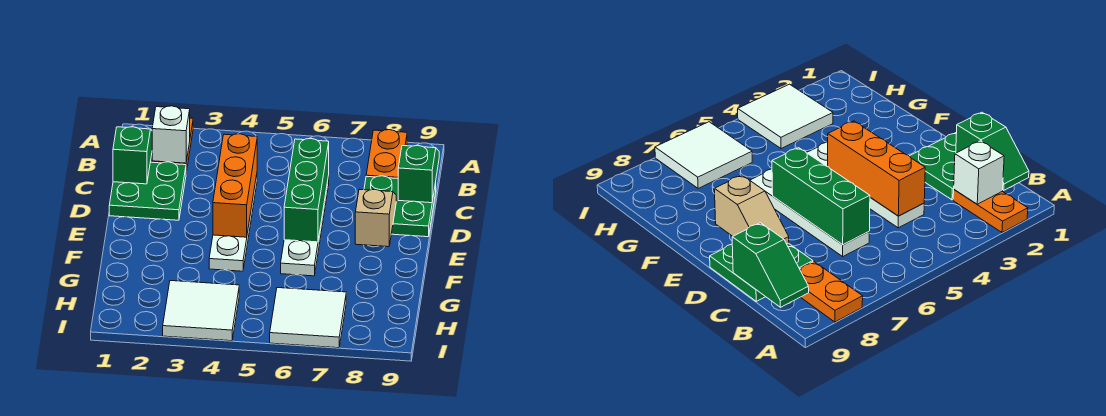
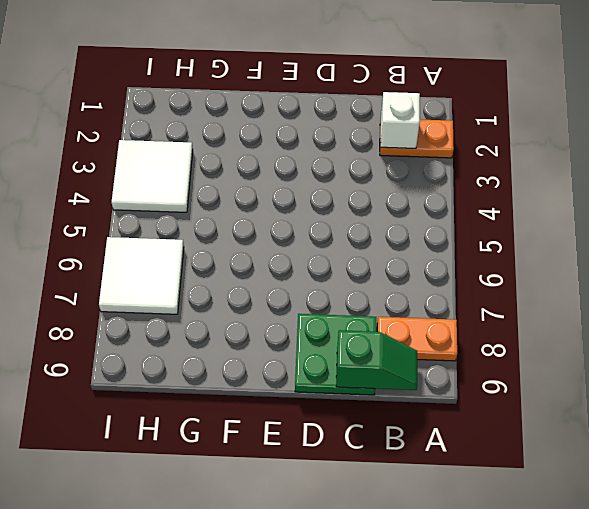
none -> green plate C1:D2 level 1
none -> white plate C4:F4 level 1
none -> white plate C6:F6 level 1

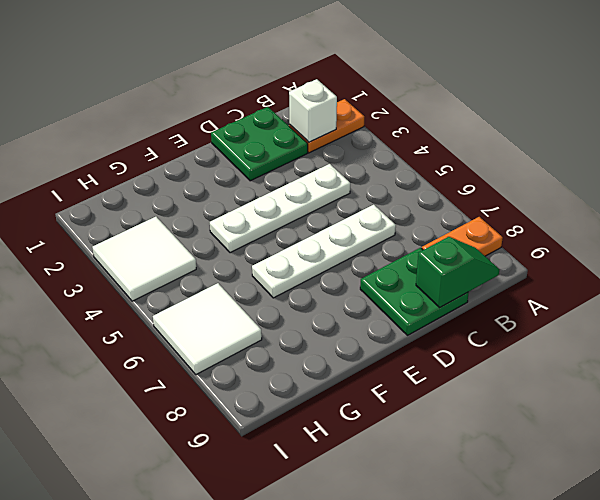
none -> green slope B1:C1 level 2 top C
none -> orange brick C4:E4 level 2
none -> green brick C6:E6 level 2

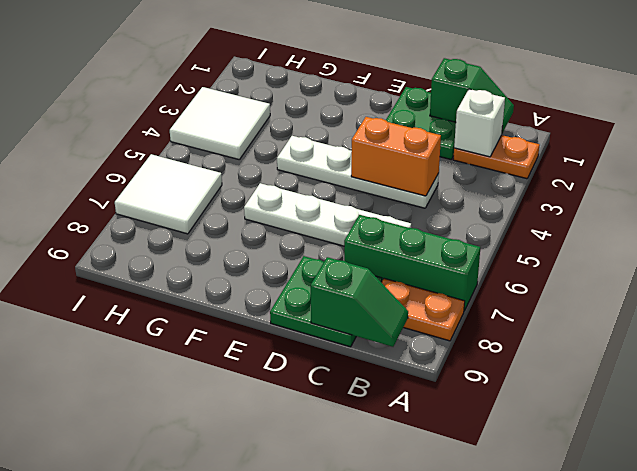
green brick A7:C7 level 1 -> green brick C6:E6 level 2
orange brick C4:D4 level 2 -> orange brick C4:E4 level 2
none -> tan slope D8:E8 level 2 top E

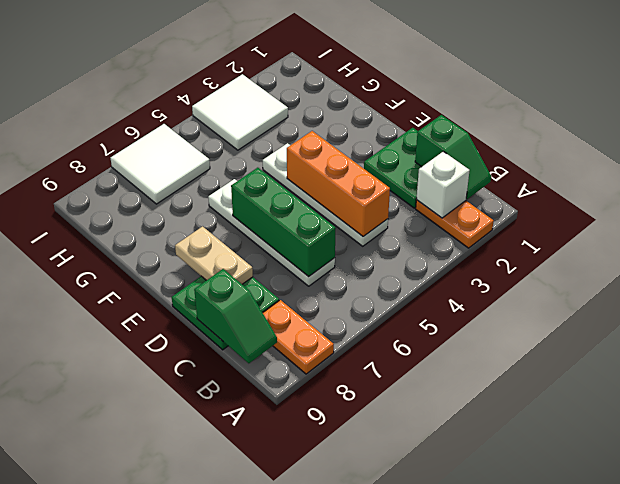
tan plate D8:E8 level 2 -> tan slope D8:E8 level 2 top E

